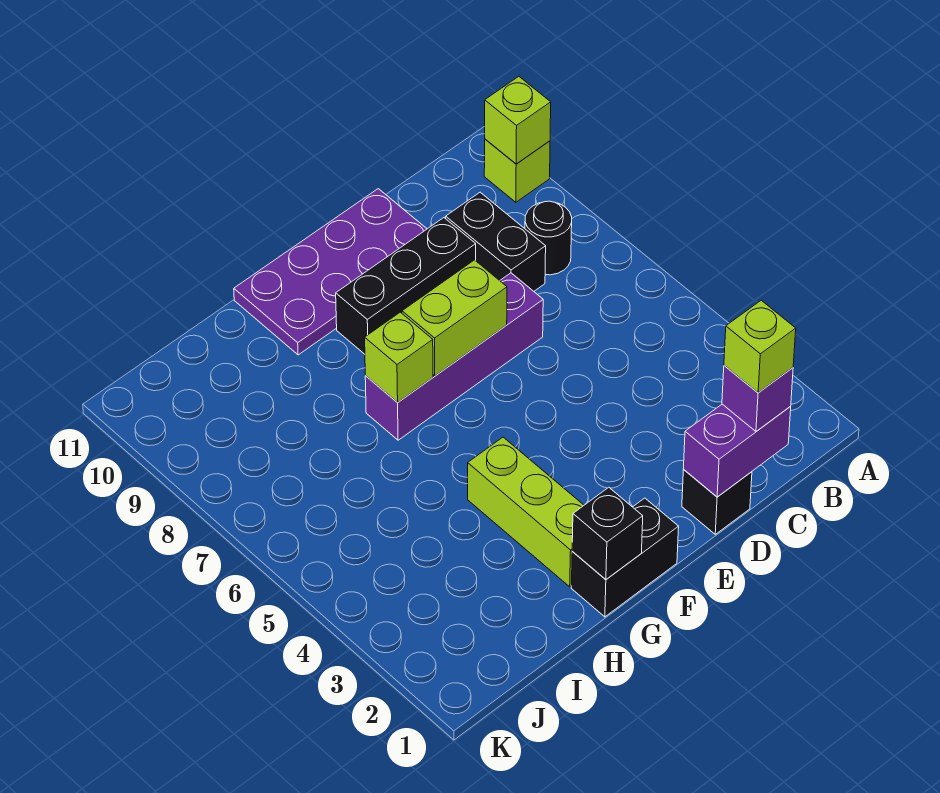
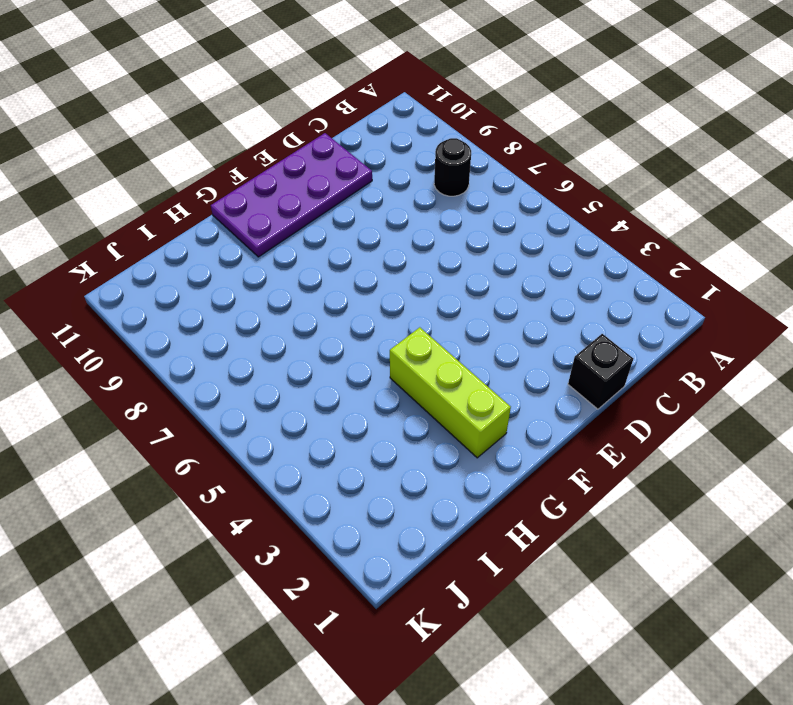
none -> lime brick A10 level 1
none -> black brick C8:C9 level 1
none -> purple brick D7:G7 level 1

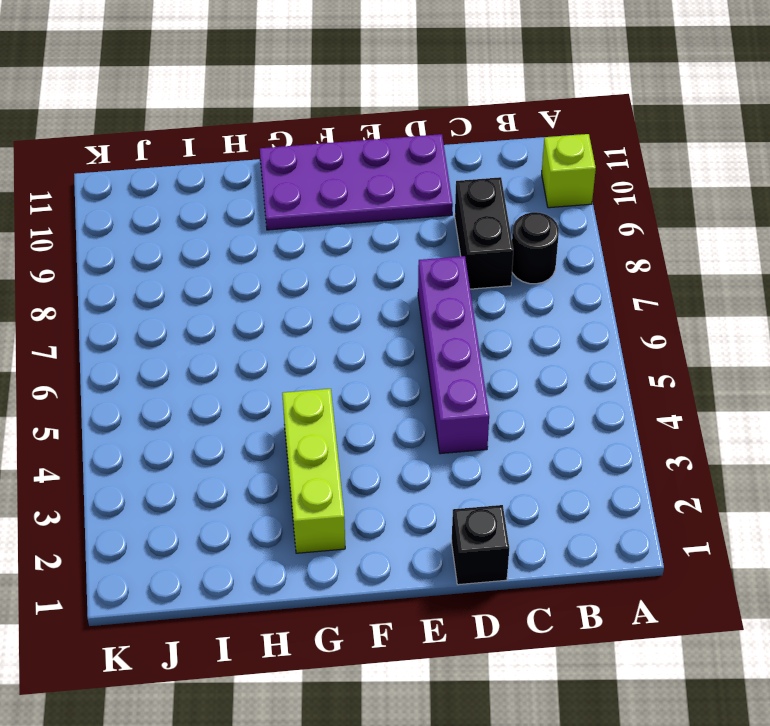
purple brick D4:D7 level 1 -> purple brick D7:G7 level 1
none -> black brick D9:F9 level 1
none -> black brick F1:G1 level 1
none -> lime brick A10 level 2

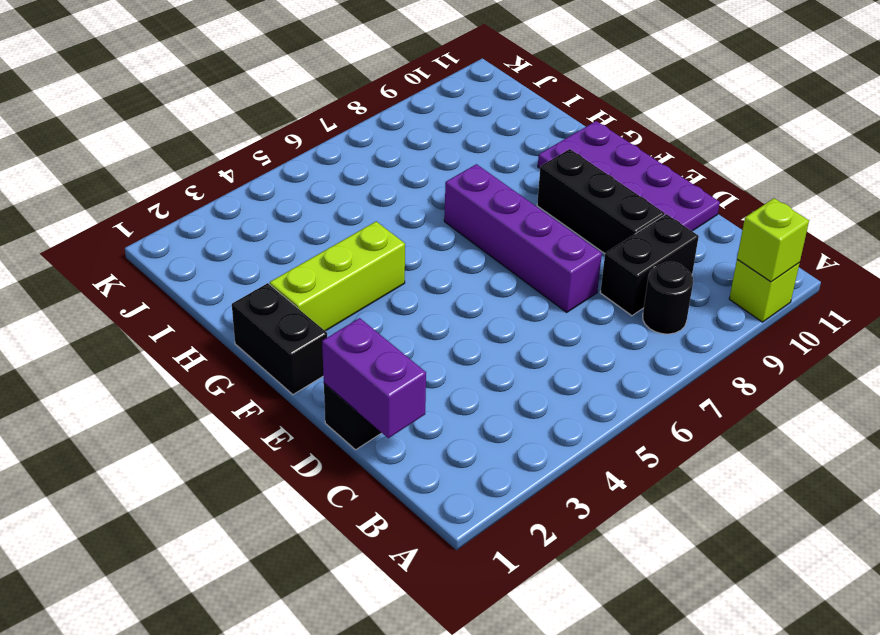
none -> lime brick E7:F7 level 2
none -> black brick G1 level 2
none -> lime brick G7 level 2

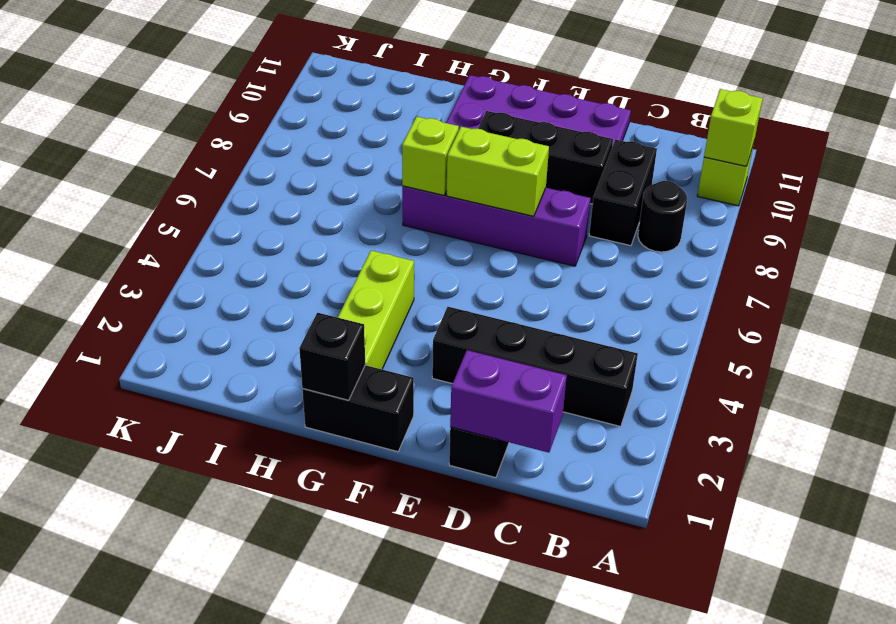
black brick B3:E3 level 1 -> none
none -> purple brick C1 level 3
none -> lime brick C1 level 4

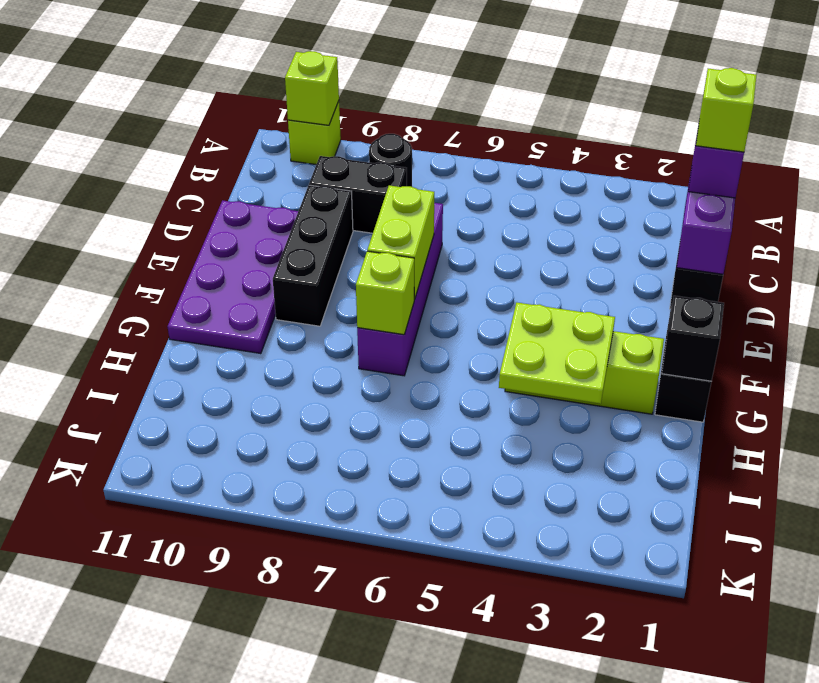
lime plate G3:H4 level 2 -> none

